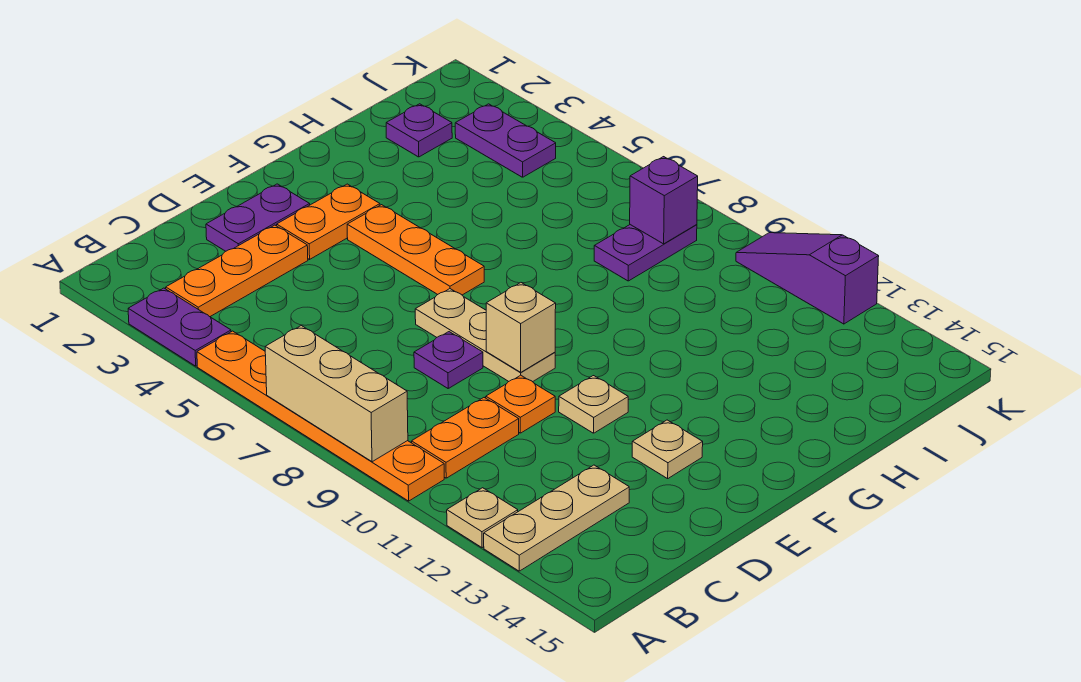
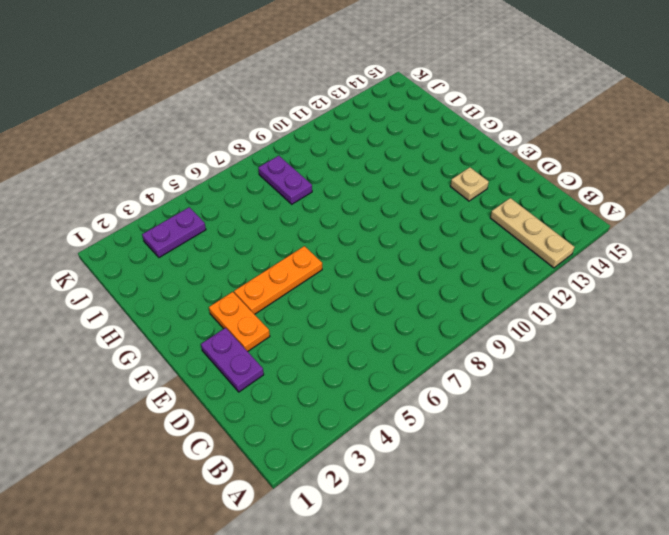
none -> purple plate A3:A4 level 1
none -> orange plate A5:A10 level 1
none -> tan plate A12 level 1

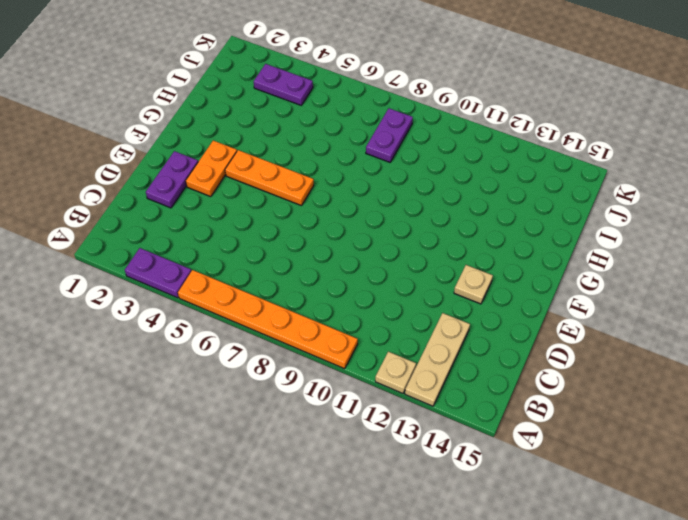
none -> orange plate B3:D3 level 1
none -> orange plate B10:C10 level 1
none -> purple plate D8 level 1

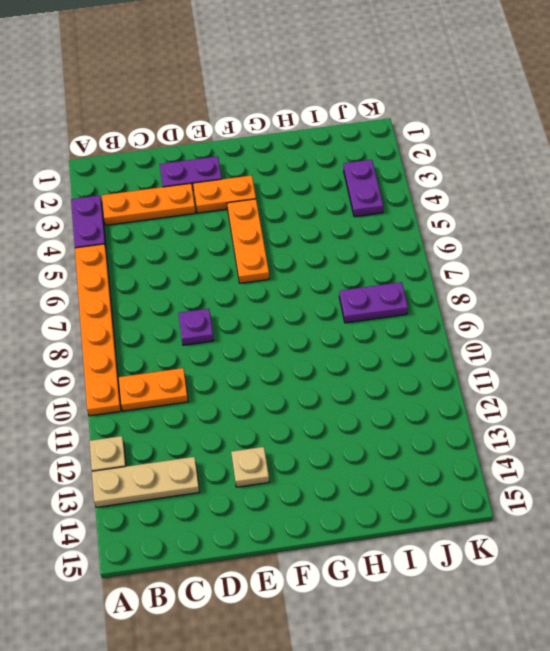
none -> orange plate D10 level 1
none -> tan plate E7:E9 level 1
none -> tan plate E11 level 1

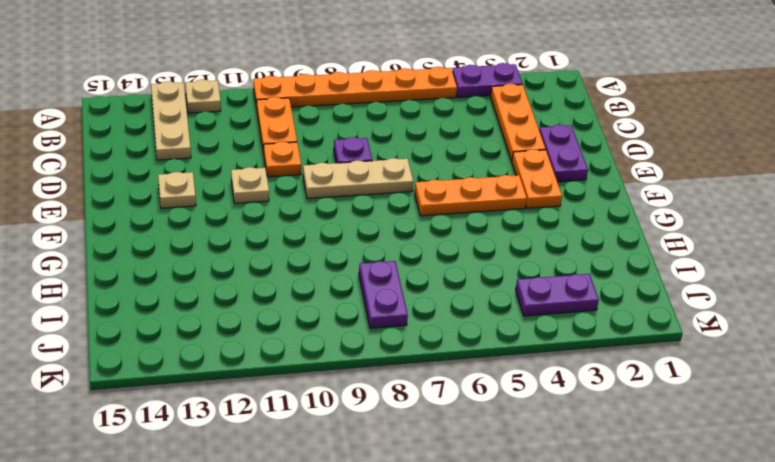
none -> purple plate I2 level 1
none -> purple slope K10:K12 level 1 top 12
none -> tan brick A7:A9 level 2

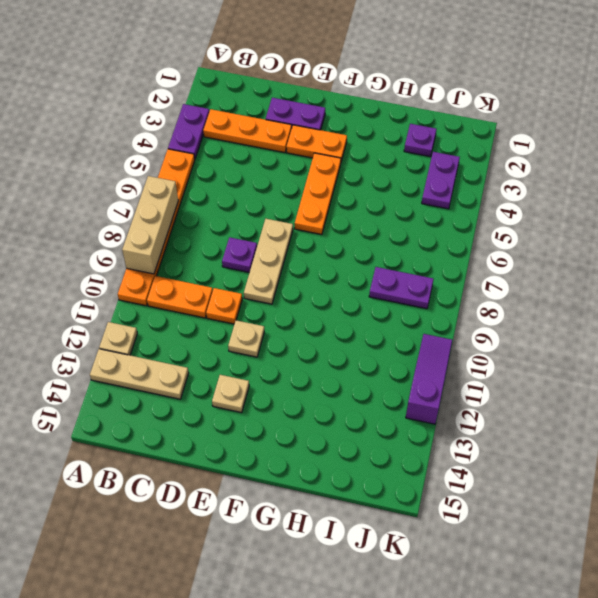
none -> tan brick E9 level 2
none -> purple brick J8 level 2

